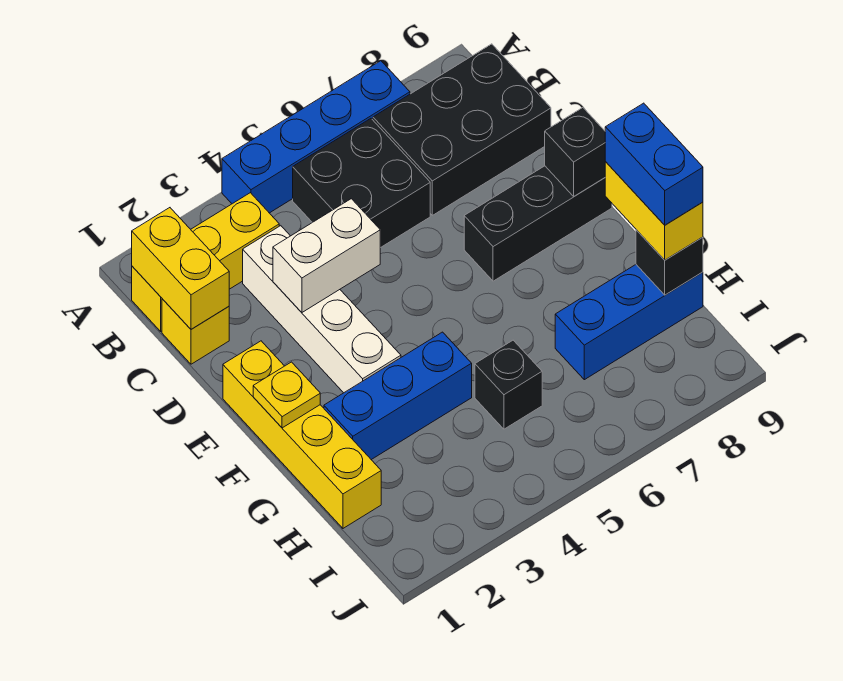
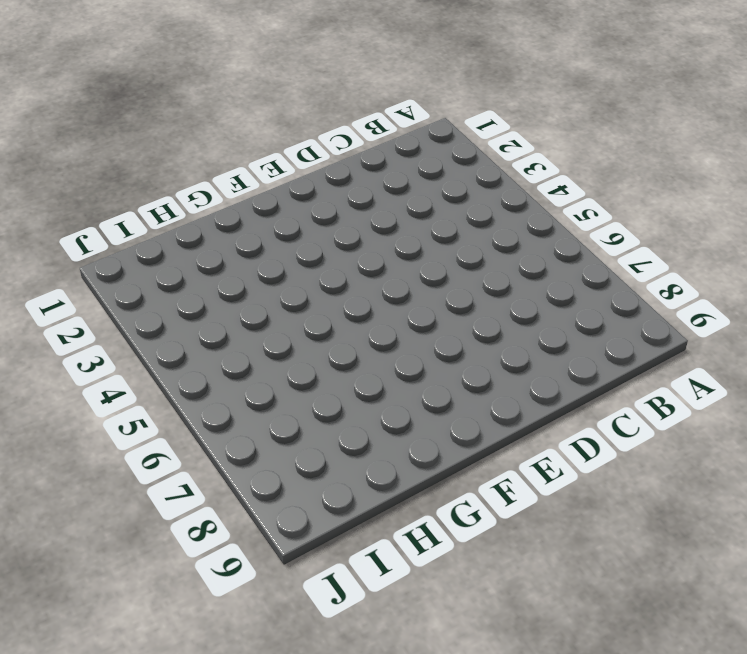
none -> blue brick A4:A7 level 1
none -> yellow brick B1:B3 level 1
none -> black brick B5:C6 level 1

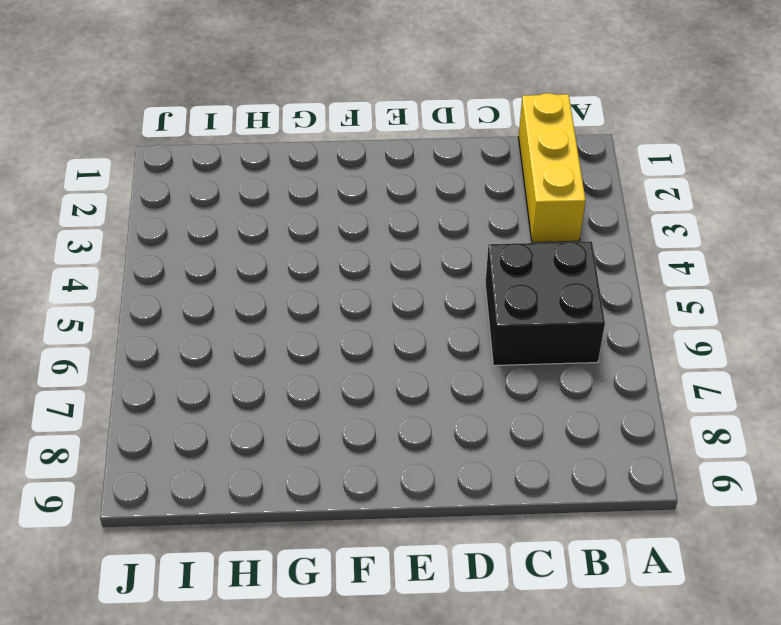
none -> blue brick A4:A7 level 1
none -> black brick B7:C9 level 1
none -> yellow brick C1 level 1

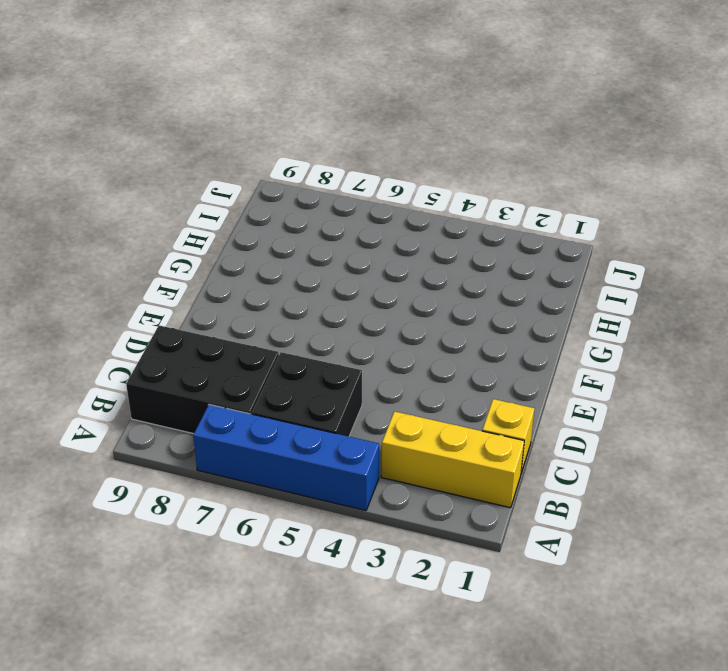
none -> white brick C3:F3 level 1
none -> yellow brick E1:H1 level 1
none -> black brick E7:E9 level 1

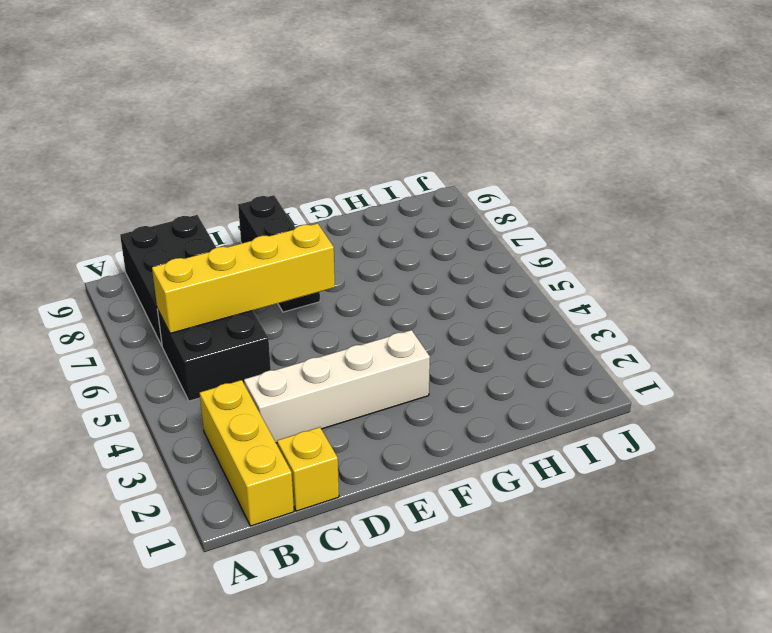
yellow brick B6:E6 level 2 -> yellow brick E1:H1 level 1
none -> blue brick A4:A7 level 1
none -> blue brick G2:G4 level 1
none -> black brick H5 level 1

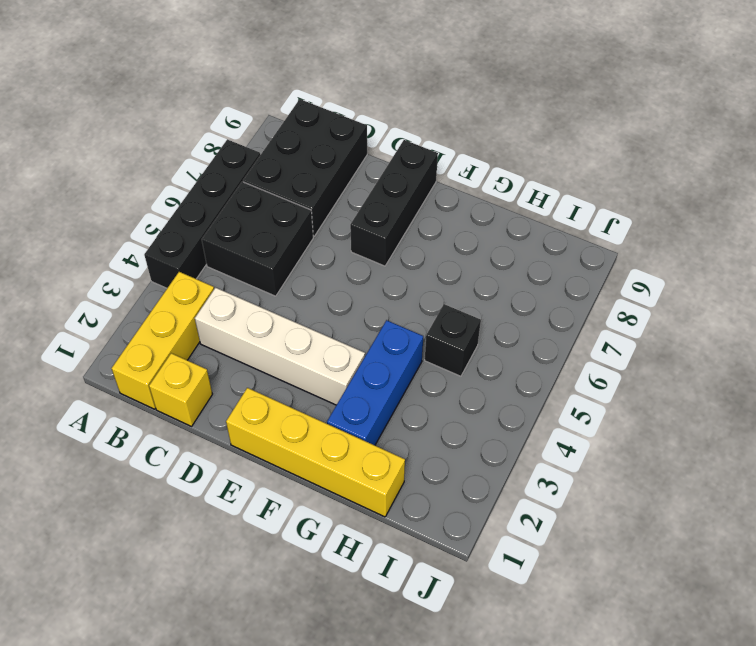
black brick A4:A7 level 1 -> blue brick A4:A7 level 1
none -> blue brick H7:H9 level 1
none -> yellow brick B1:C1 level 2
none -> white brick D3:D4 level 2

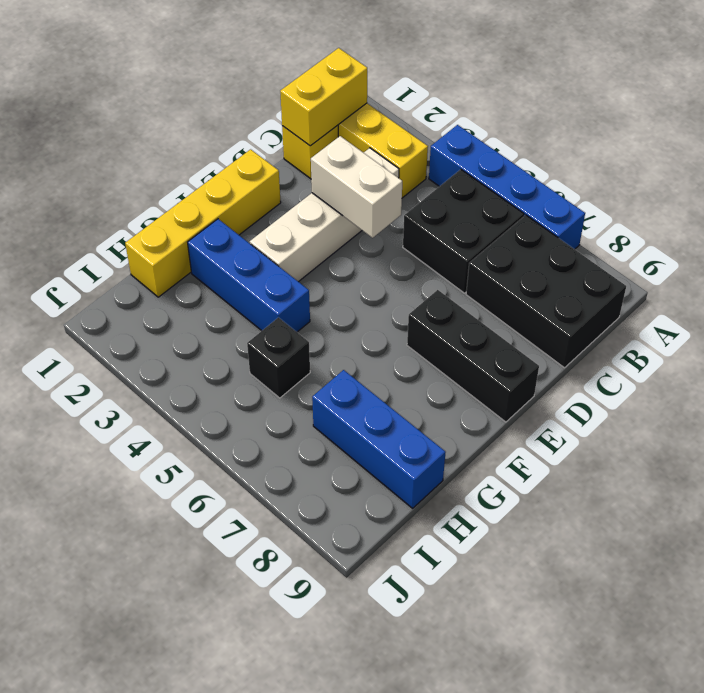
none -> black brick E9 level 2
none -> yellow plate F1 level 2
none -> black brick H9 level 2

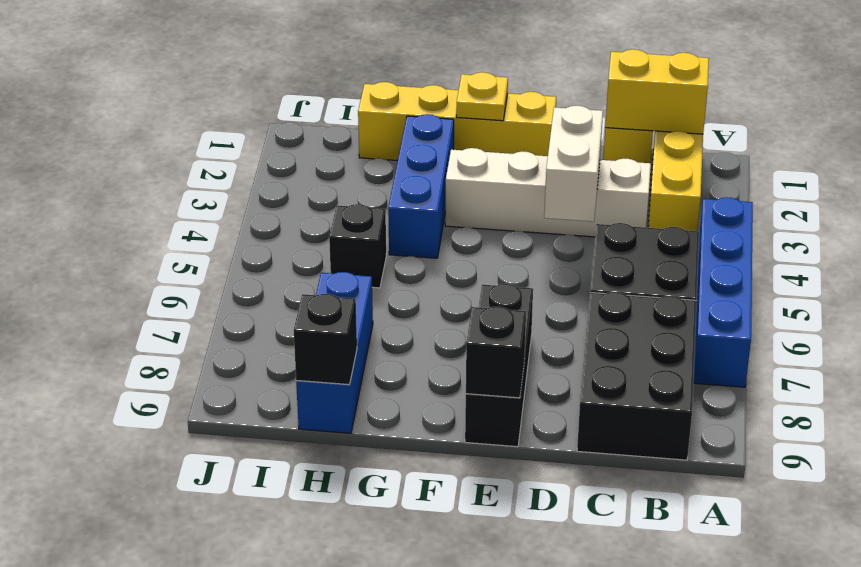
none -> yellow brick G9:H9 level 3
none -> blue brick G9:H9 level 4

